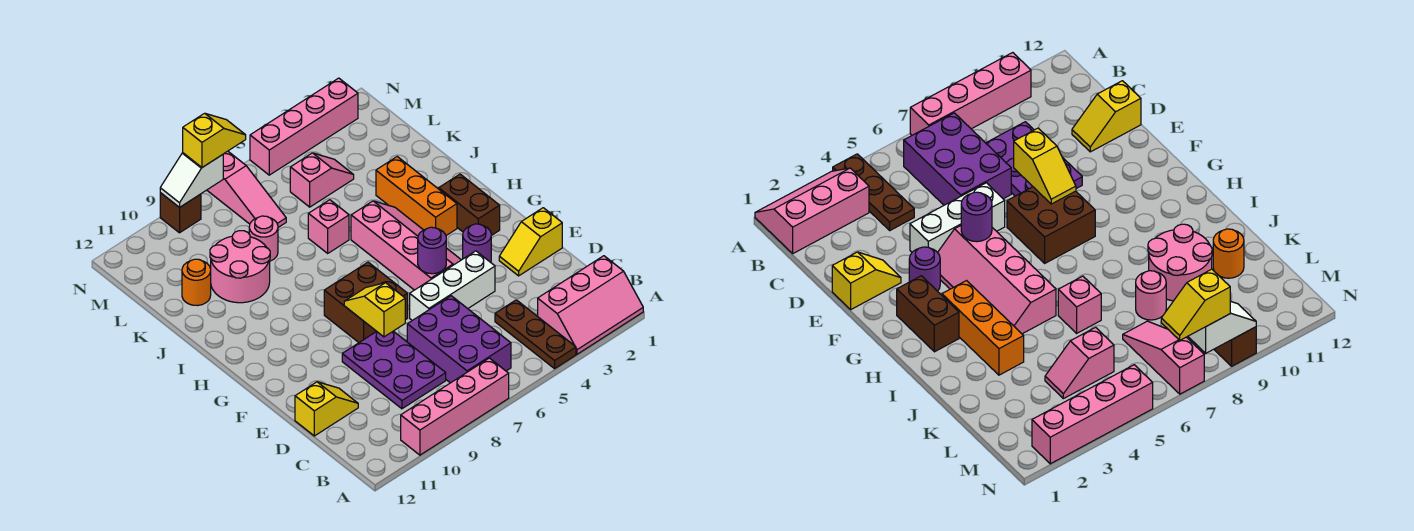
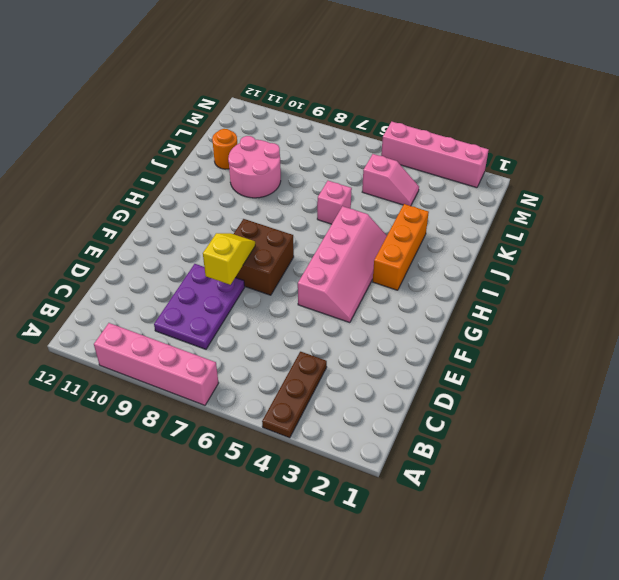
none -> pink slope A1:B3 level 1 top B
none -> purple brick B6:D7 level 1
none -> yellow slope D11:D12 level 1 top 12

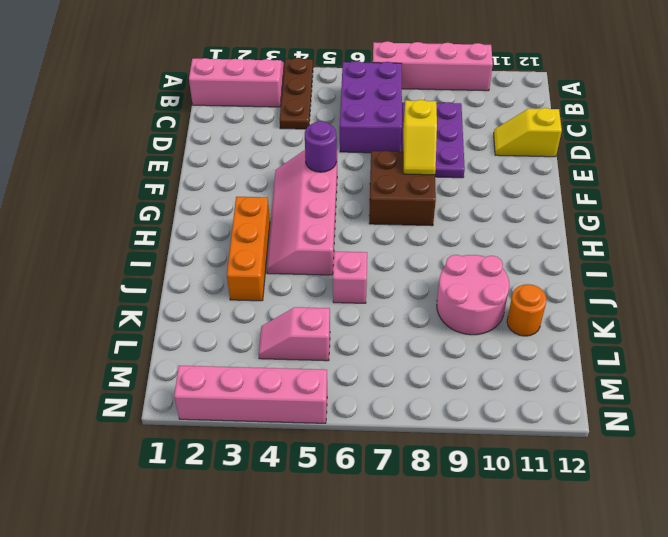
none -> yellow slope E1:E2 level 1 top 1
none -> white brick E4:E6 level 1
none -> purple round brick F3 level 1

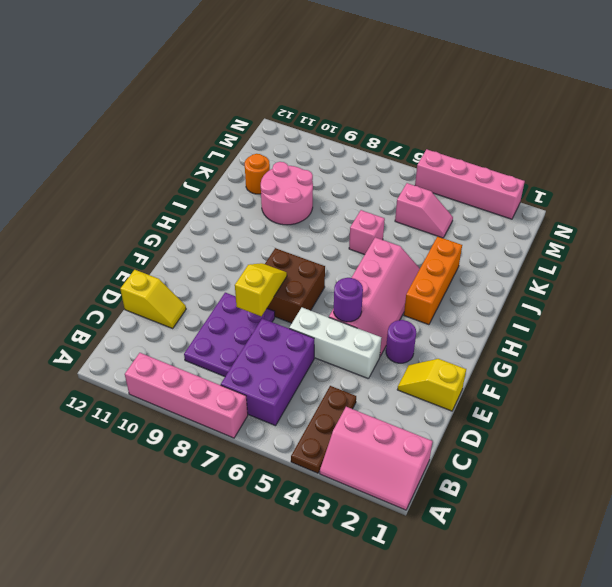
none -> brown brick G2:H2 level 1
none -> pink round brick K8 level 1
none -> pink slope L7:N7 level 1 top N

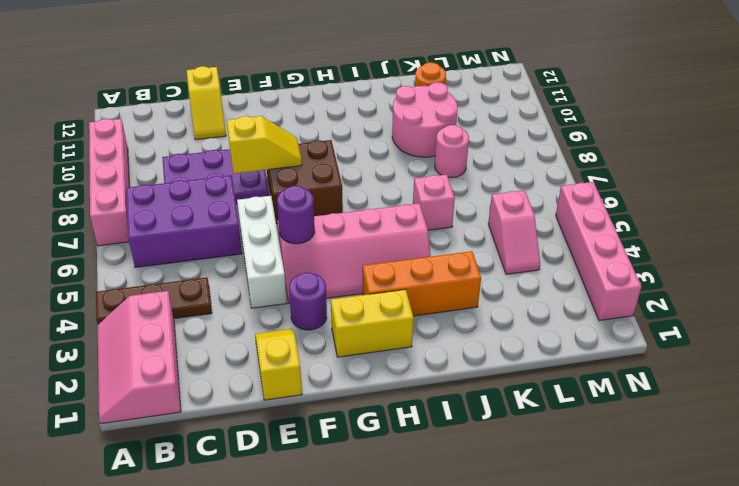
yellow brick G2:H2 level 1 -> brown brick G2:H2 level 1
none -> pink slope L7:N7 level 1 top N
none -> brown brick N9 level 1
none -> white slope N8:N9 level 2 top 8

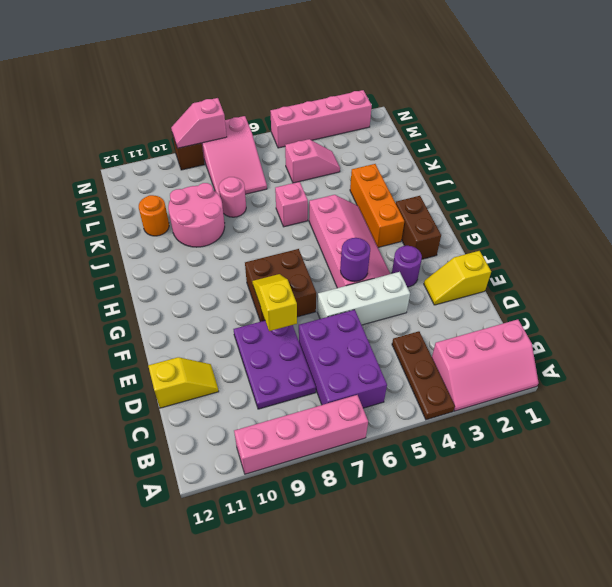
pink slope L7:N8 level 1 top N -> pink slope L7:N7 level 1 top N
pink slope N8:N9 level 2 top 8 -> white slope N8:N9 level 2 top 8
none -> yellow slope N7:N8 level 3 top 8

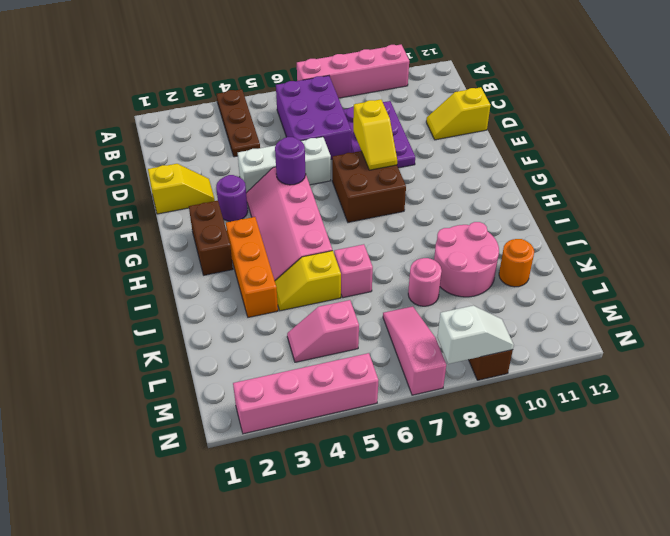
yellow slope J4:J5 level 1 top 5 -> yellow slope N7:N8 level 3 top 8
none -> pink slope A1:B3 level 1 top B

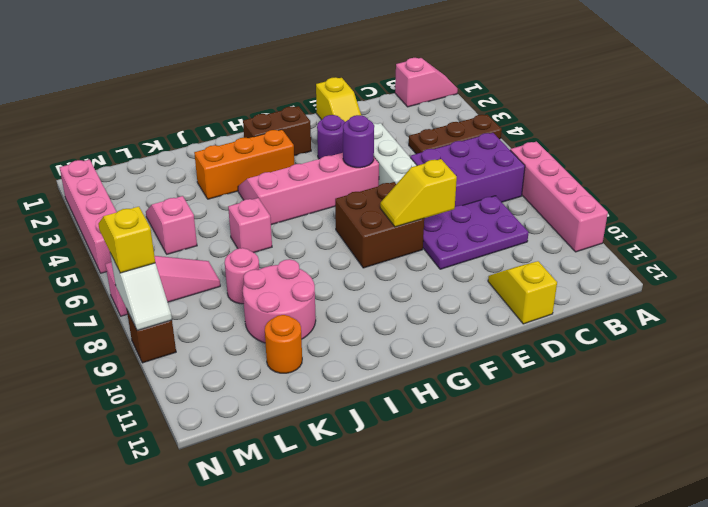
pink slope A1:B1 level 1 top B -> pink slope A1:B3 level 1 top B

